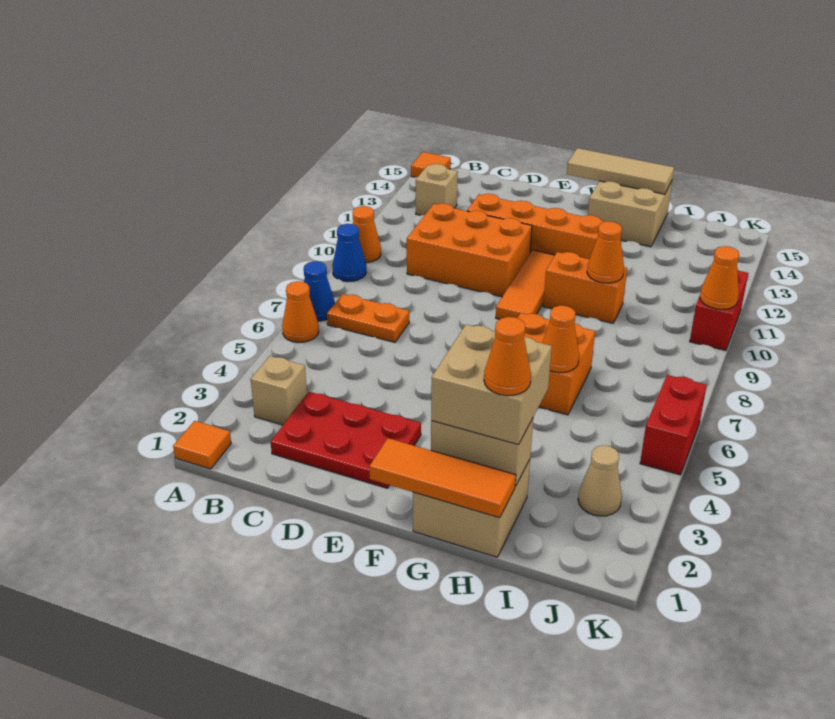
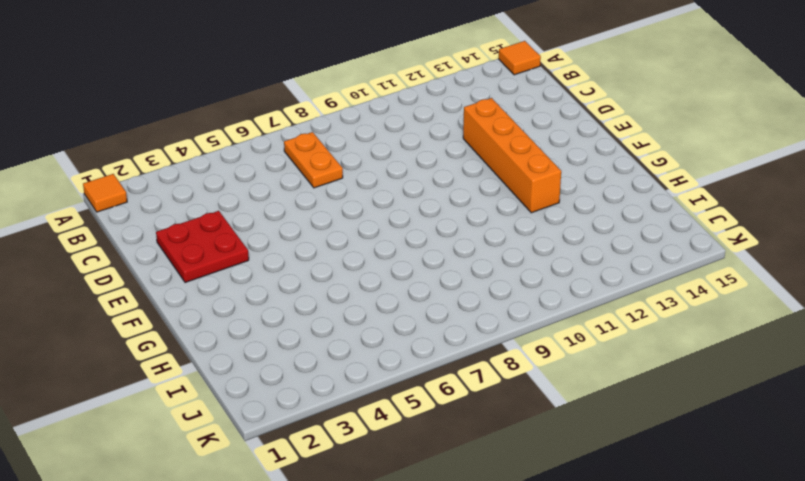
red plate D2:E3 level 1 -> red plate C2:E3 level 1
none -> orange cone A6 level 1
none -> blue cone A7 level 1
none -> blue cone A9 level 1

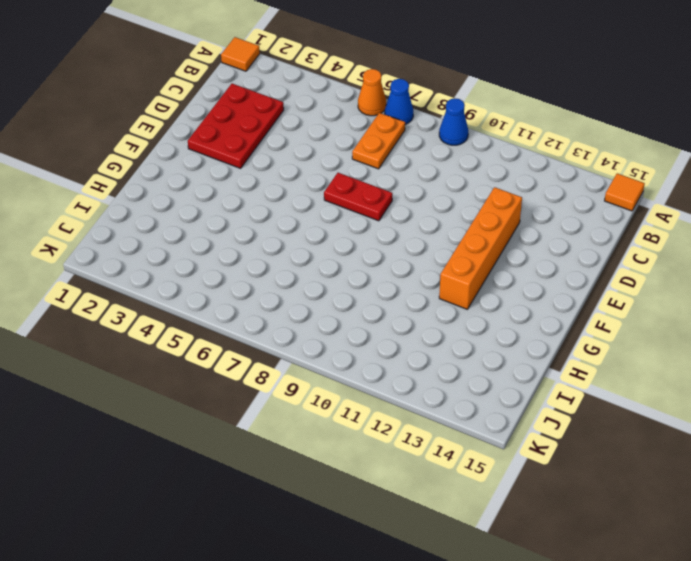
red plate E7:E8 level 1 -> none
none -> orange cone A10 level 1
none -> tan brick B3 level 1
none -> tan brick B13 level 1

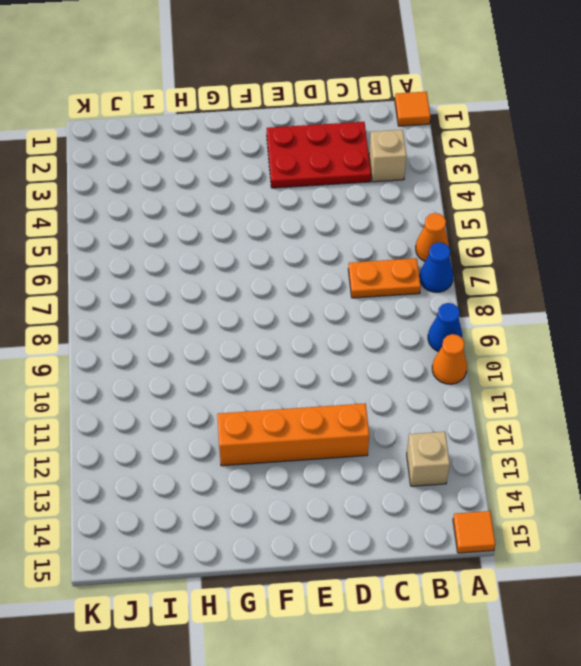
none -> orange brick C10:E11 level 1
none -> orange tile F9:F11 level 1
none -> tan brick G1:H2 level 1

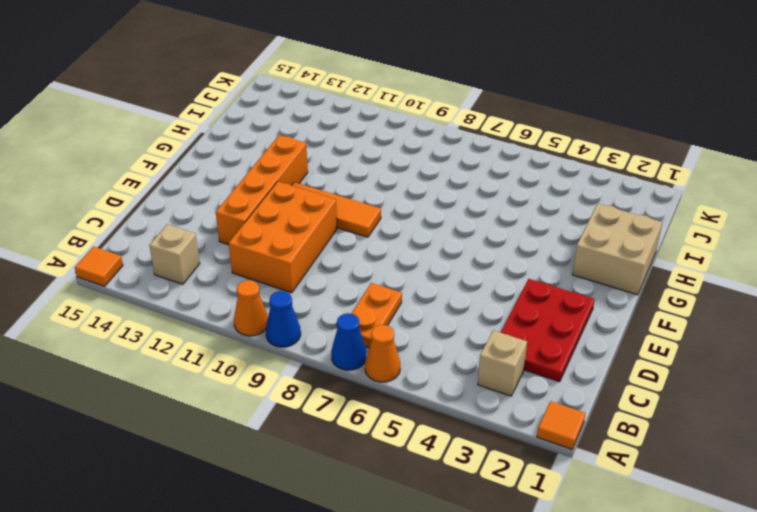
none -> orange brick G6:H7 level 1
none -> orange brick G10:H10 level 1
none -> tan brick G14:H15 level 1

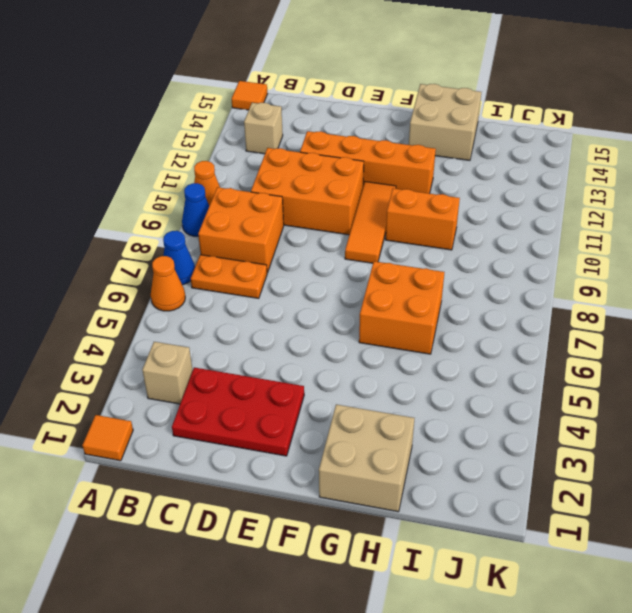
orange brick B8:C9 level 1 -> none
none -> tan cone J3 level 1
none -> red brick K5:K6 level 1
none -> red brick K10:K11 level 1

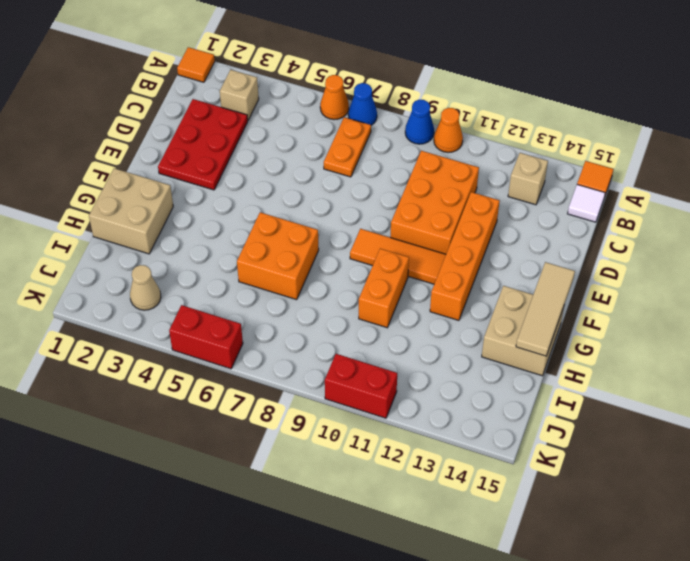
white tile B15 level 1 -> none
none -> orange tile F1:H1 level 2
none -> tan brick G2:H2 level 2
none -> orange cone H6 level 2

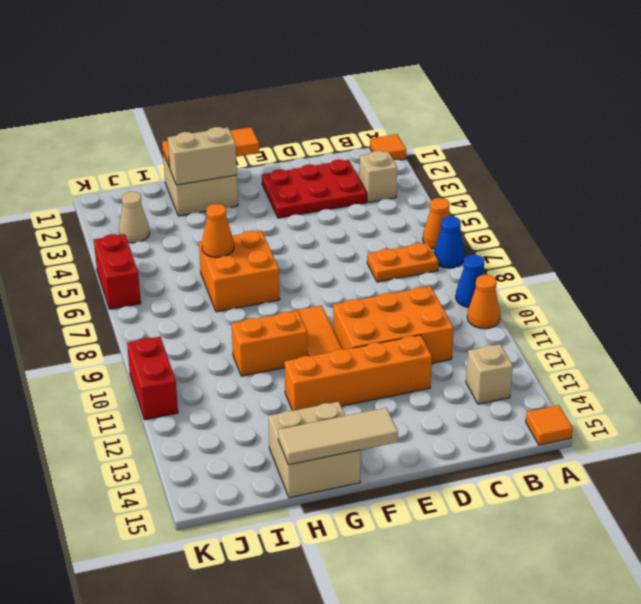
none -> orange cone H10 level 2
none -> orange cone K10 level 2
none -> tan brick G2:H3 level 3

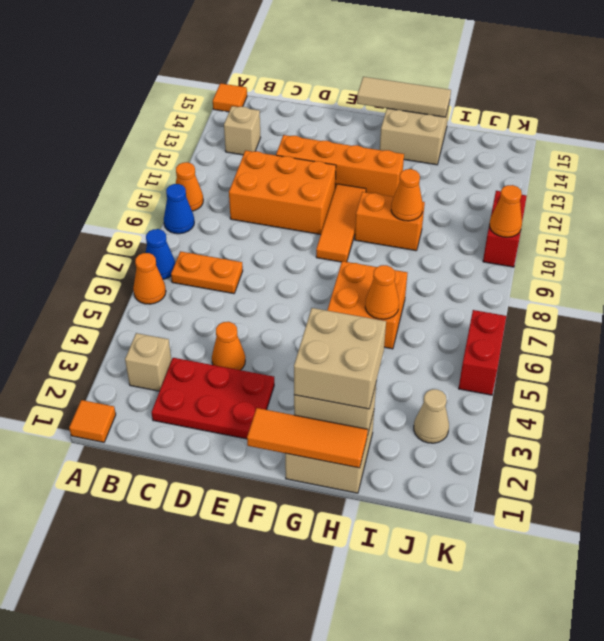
orange cone D4 level 1 -> orange cone H2 level 4

